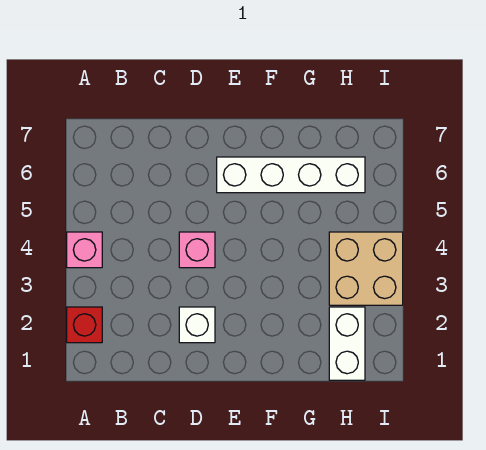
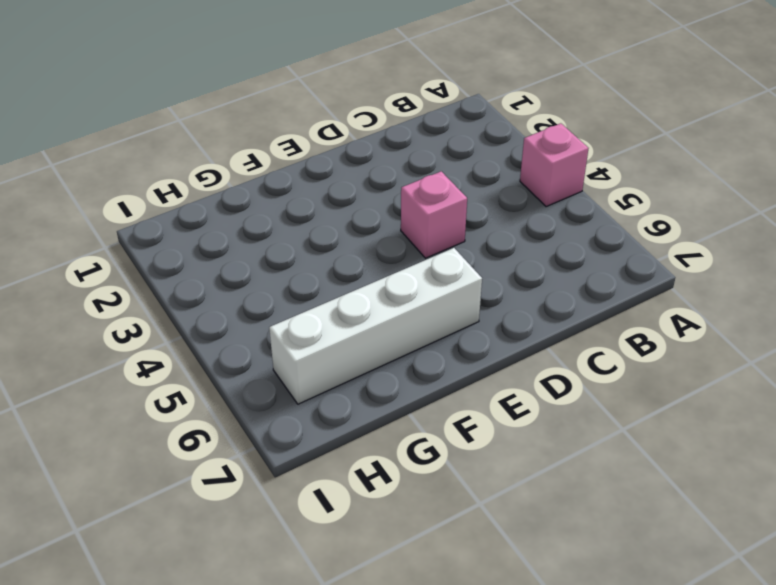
none -> red brick A2 level 1
none -> white brick D2 level 1

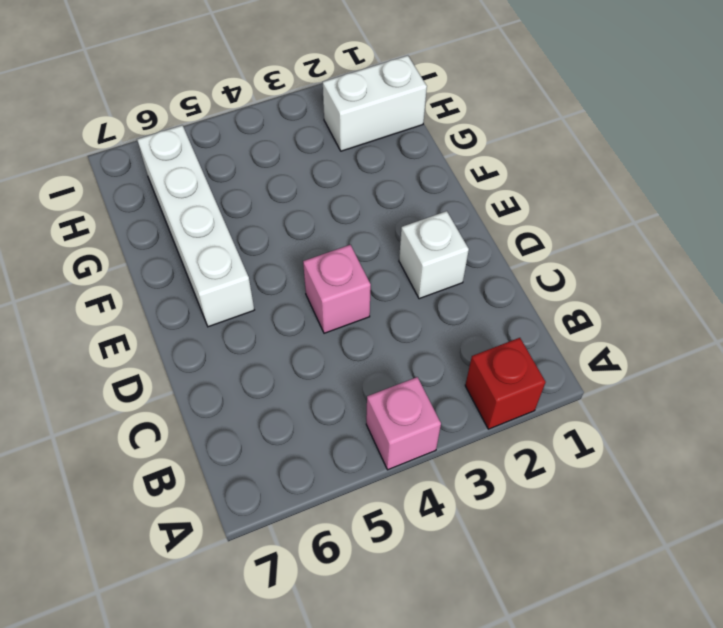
none -> tan brick H3:I4 level 1

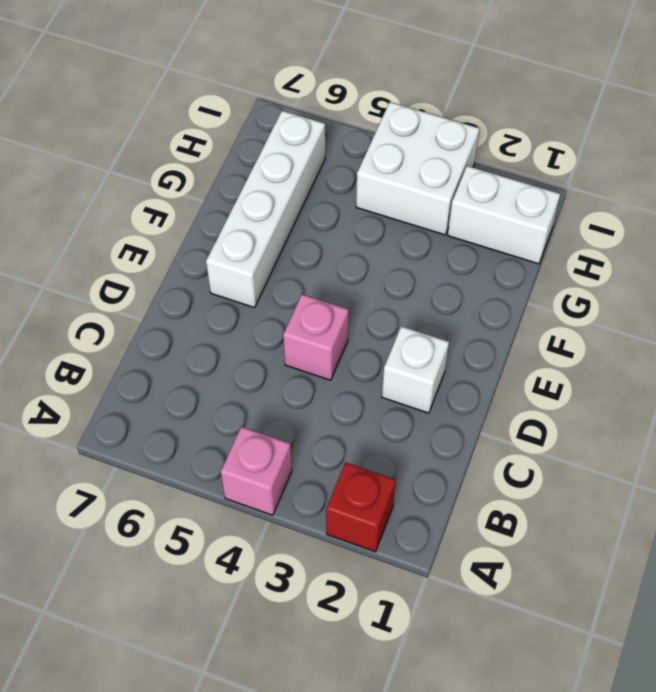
white brick H3:I4 level 1 -> tan brick H3:I4 level 1

